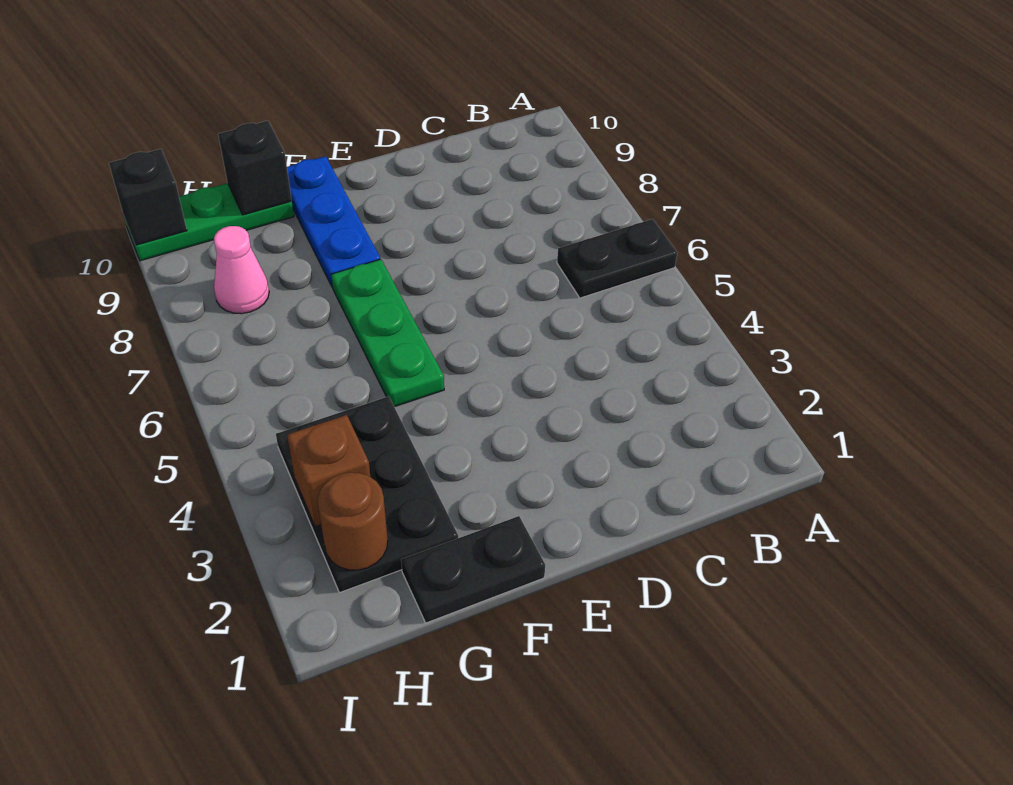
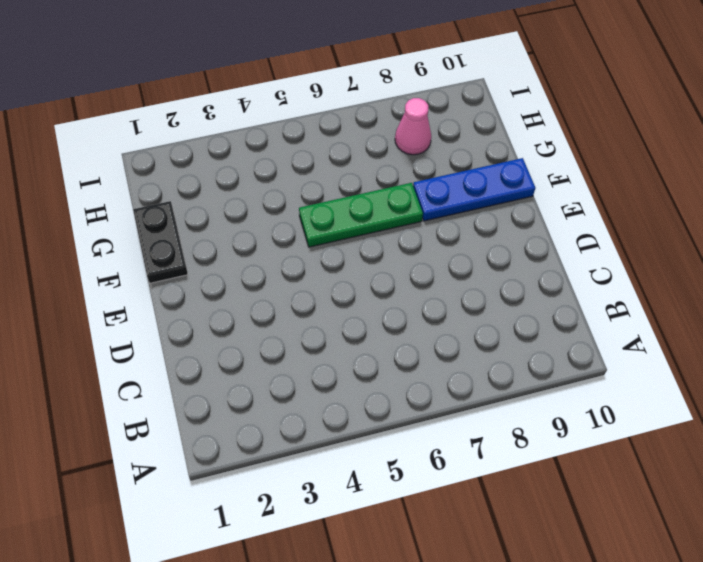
none -> black plate A6:B6 level 1
none -> black plate G2:H4 level 1

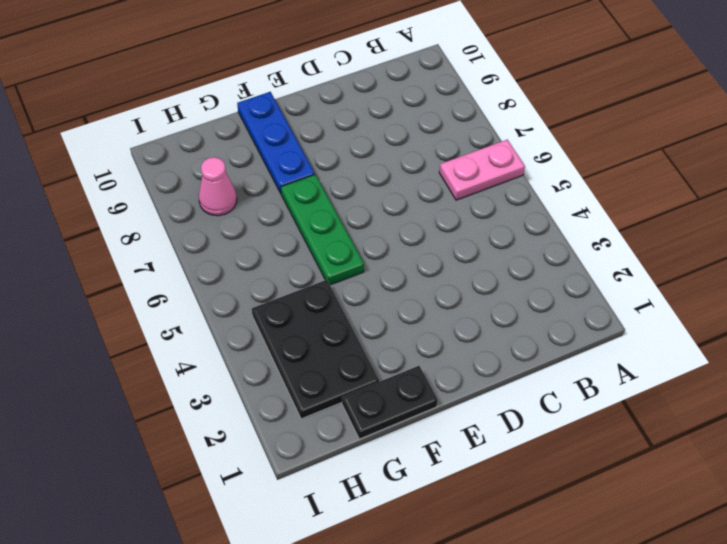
pink plate A6:B6 level 1 -> black plate A6:B6 level 1
none -> green plate G10:I10 level 1
none -> black brick G10 level 2

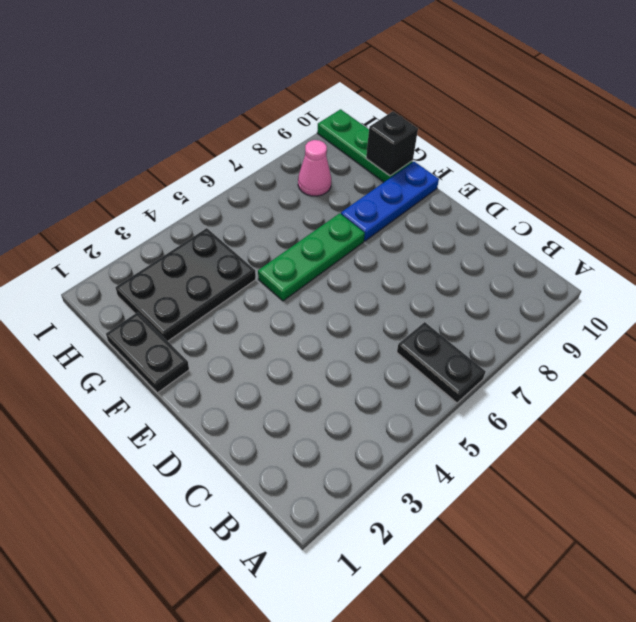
none -> brown round brick H2 level 2
none -> brown brick H3 level 2

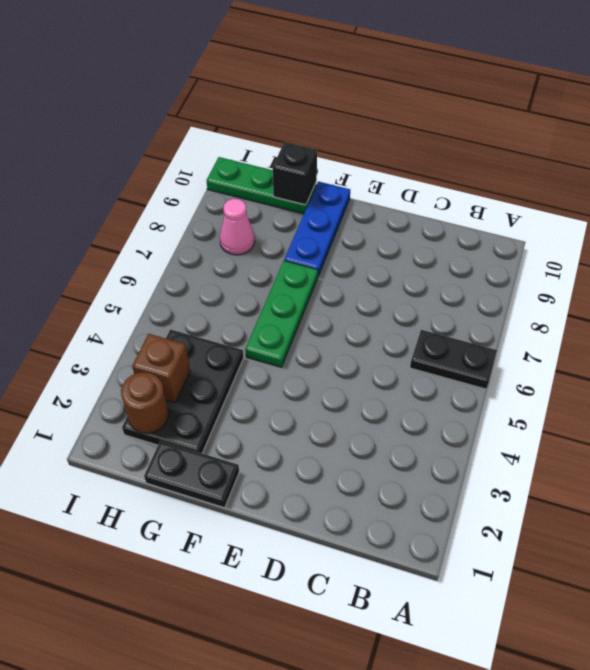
none -> black brick I10 level 2

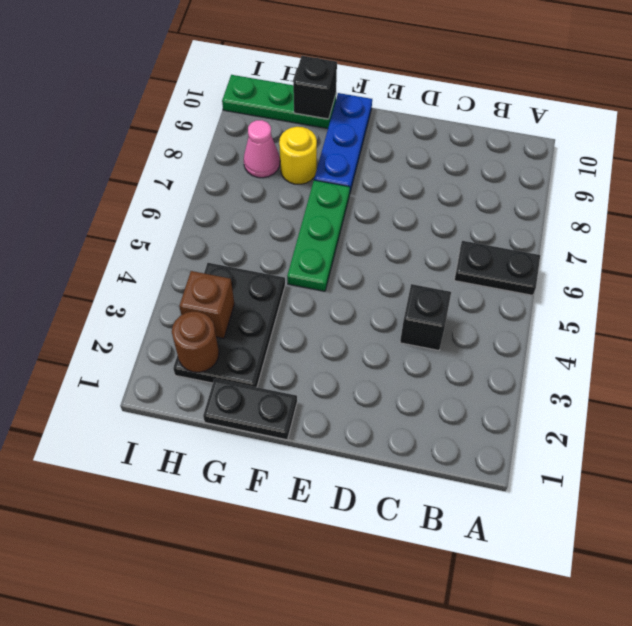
black brick C4 level 1 -> black brick I10 level 2
yellow round brick G8 level 1 -> none

